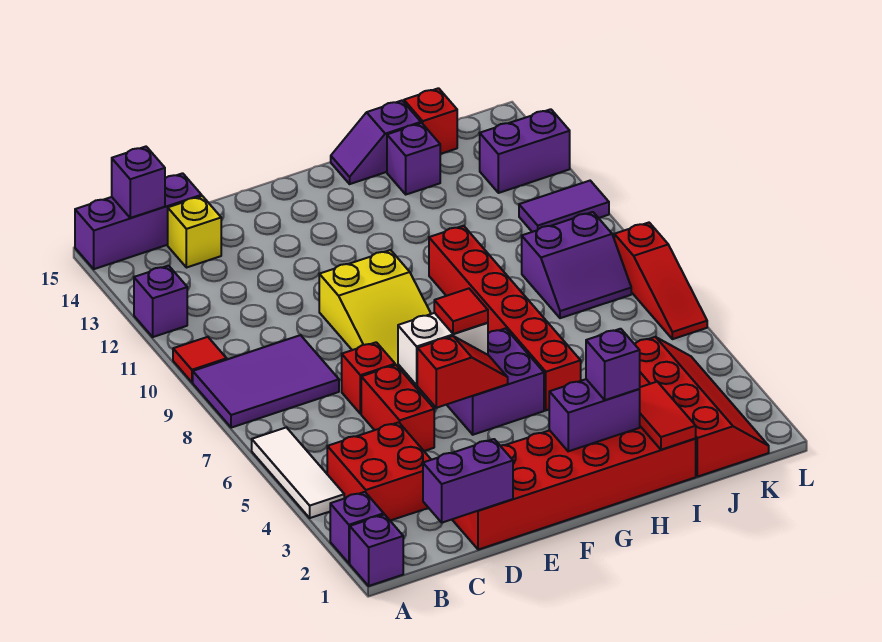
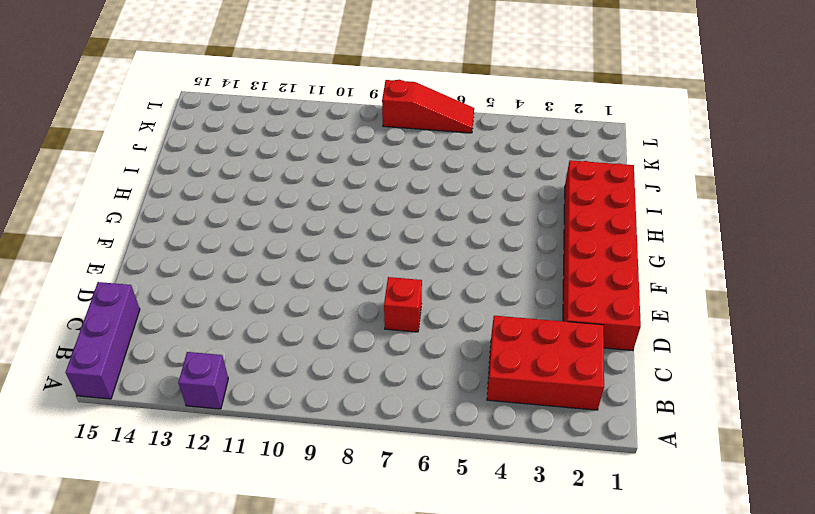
red brick B2:C4 level 1 -> red brick B3:C4 level 1
none -> purple brick A1 level 1
none -> purple brick A2 level 1
none -> white tile A4:A6 level 1
none -> purple tile A8:C9 level 1

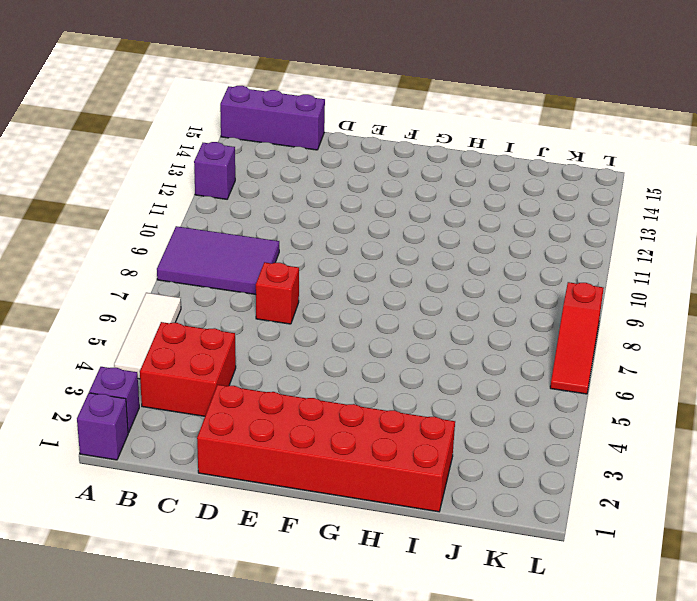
none -> red tile A10 level 1
none -> yellow brick C14 level 1
none -> red brick D5:D6 level 1
none -> yellow slope E8:F10 level 1 top 10

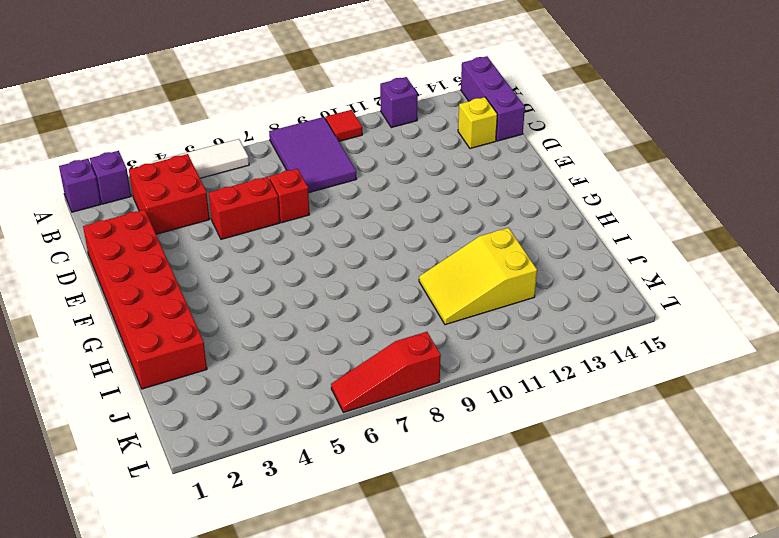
yellow slope I10:J12 level 1 top 12 -> yellow slope E8:F10 level 1 top 10
none -> purple brick F5:G6 level 1
none -> red brick H5:H10 level 1
none -> purple slope H15:I15 level 1 top I
none -> purple brick I14 level 1

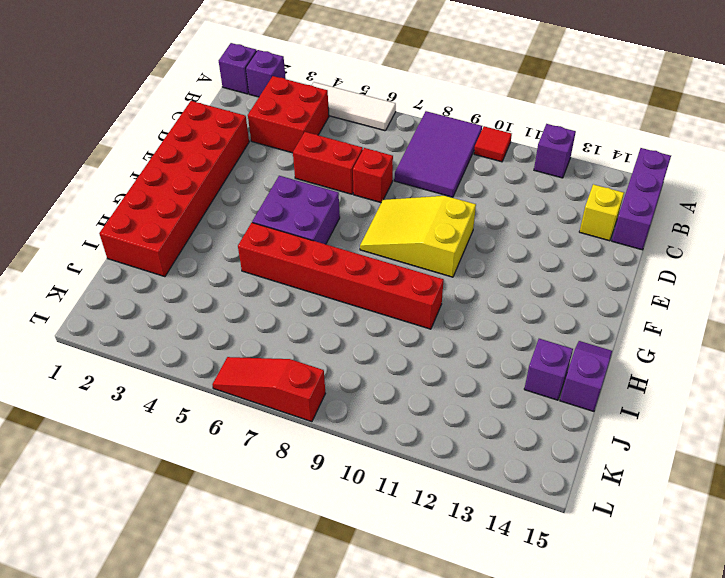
none -> red slope J1:K4 level 1 top J
none -> purple slope J8:K9 level 1 top 9
none -> red brick J15 level 1
none -> purple tile K11:L11 level 1

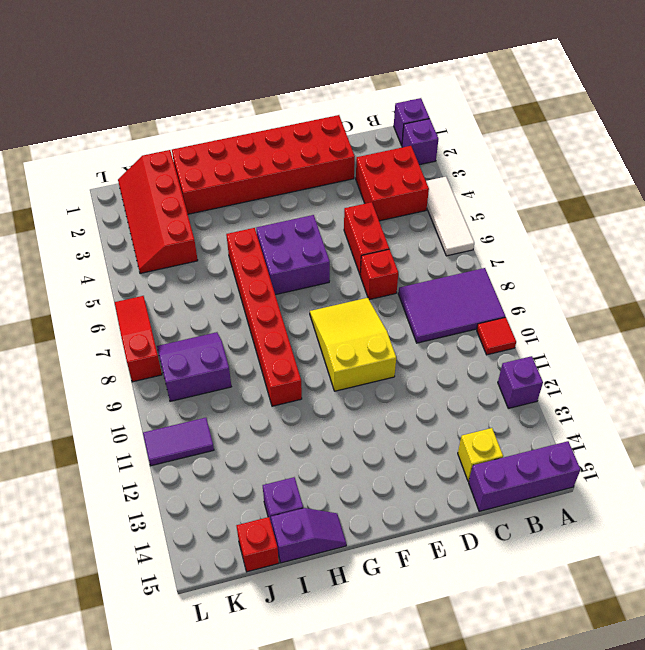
none -> purple brick K13:L13 level 1
none -> purple brick B15 level 2
none -> purple brick C1:D1 level 2
none -> red slope E5:F5 level 2 top E

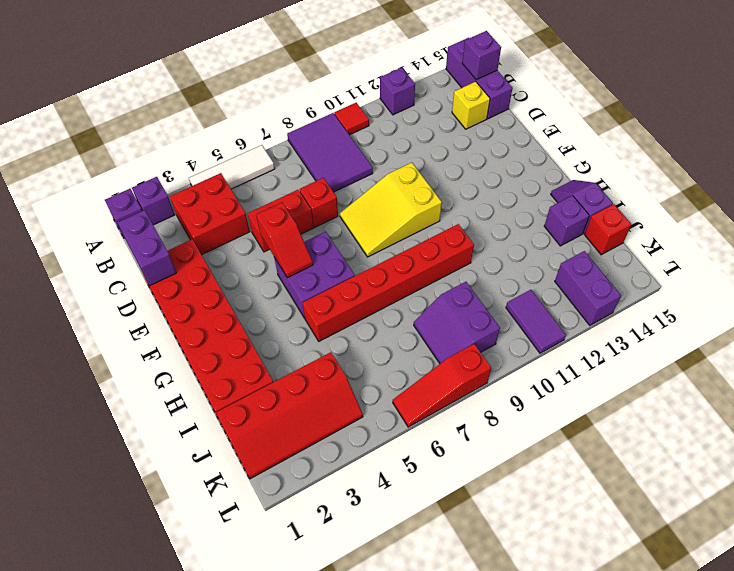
none -> white brick E6:F6 level 2
none -> purple brick G2:H2 level 2
none -> red tile I1:I2 level 2
none -> red tile F6 level 3

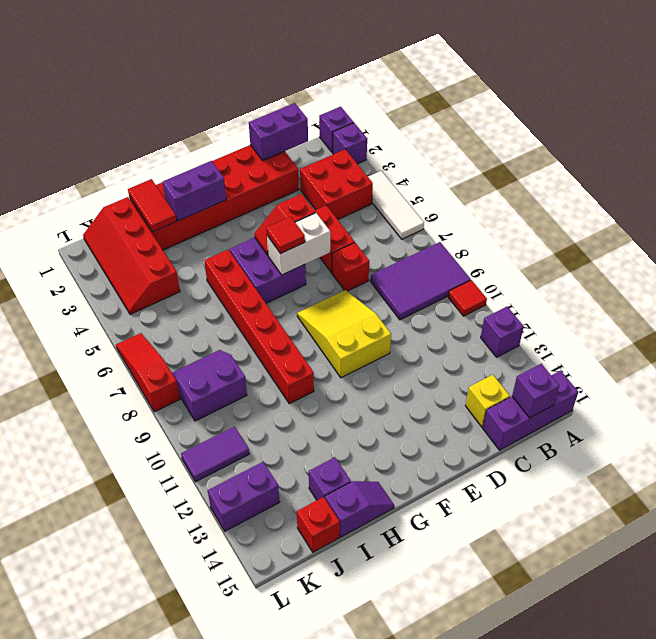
none -> purple brick H2 level 3

